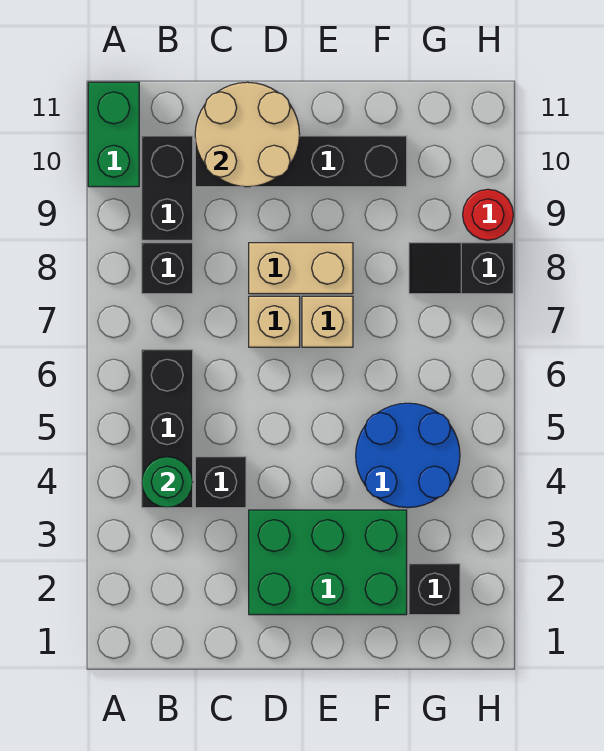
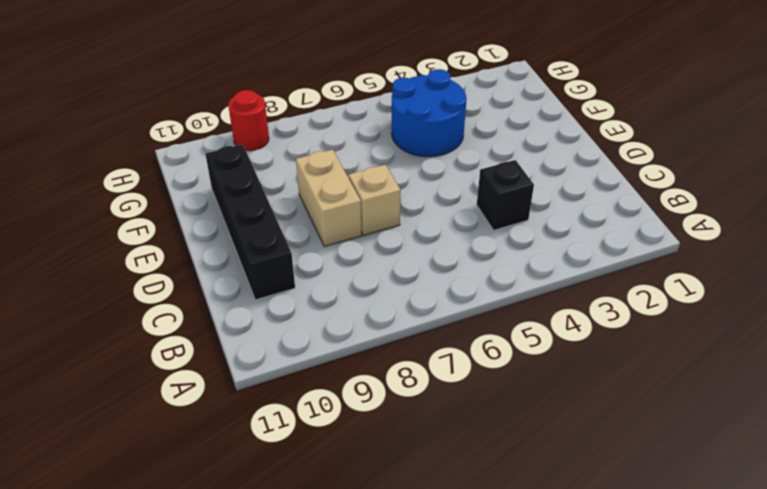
none -> green brick A10:A11 level 1
none -> black brick B4:B6 level 1
none -> black brick B8 level 1

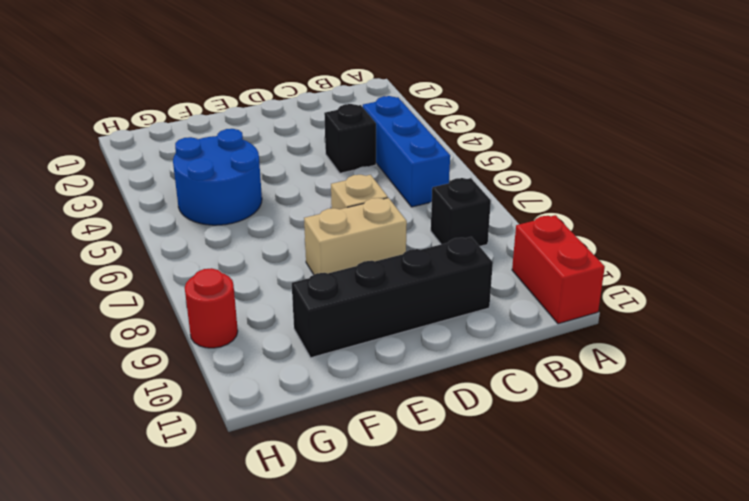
red brick A10:A11 level 1 -> green brick A10:A11 level 1
blue brick B4:B6 level 1 -> black brick B4:B6 level 1
none -> black brick B9:B10 level 1
none -> green brick D2:F3 level 1
none -> tan brick E7 level 1

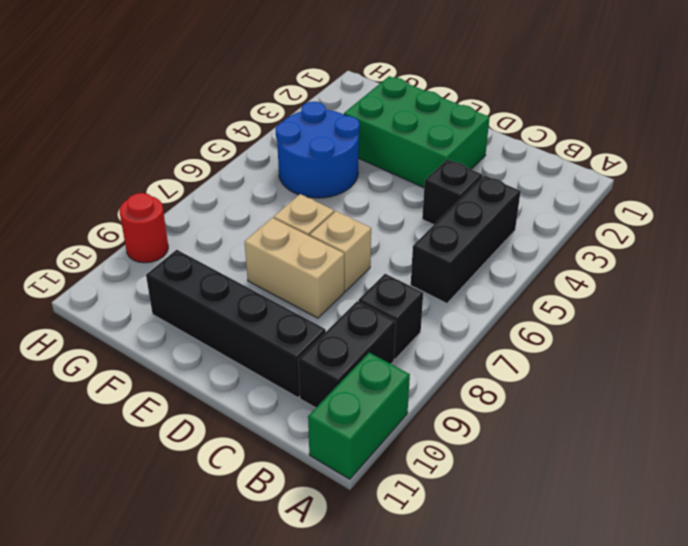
none -> black brick G2 level 1
none -> black slope G8:H8 level 1 top H
none -> green round brick B4 level 2

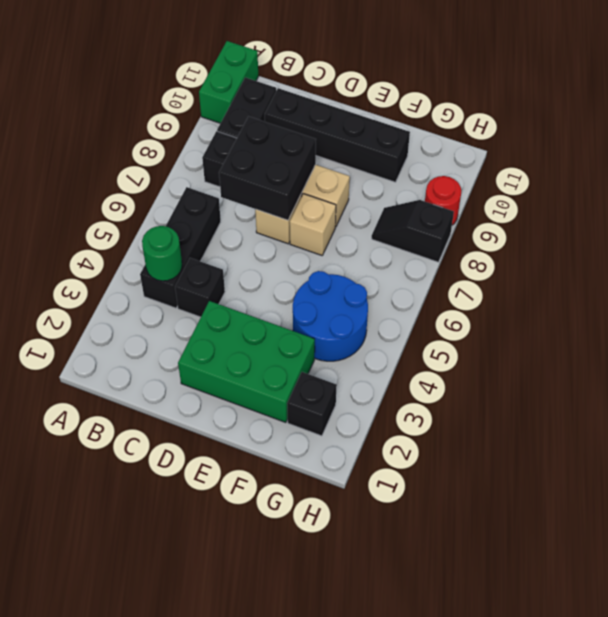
black brick C7:D8 level 2 -> none
none -> tan round brick C10:D11 level 2

